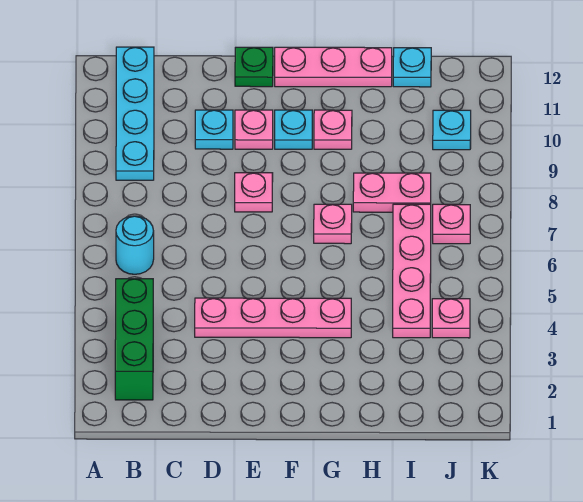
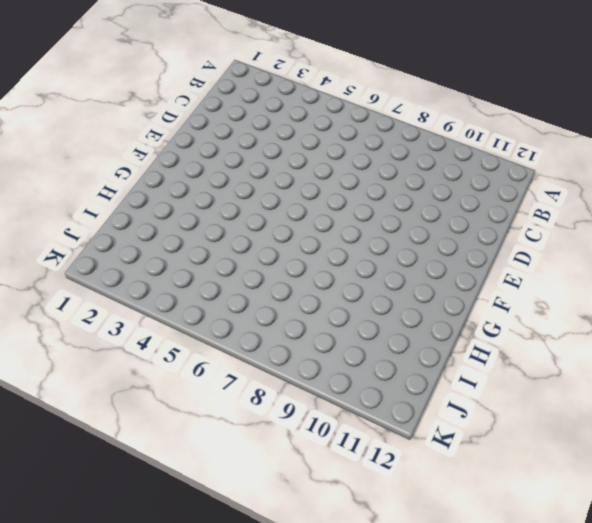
none -> green brick B2:B4 level 1
none -> cyan round brick B6 level 1
none -> cyan plate B9:B12 level 1

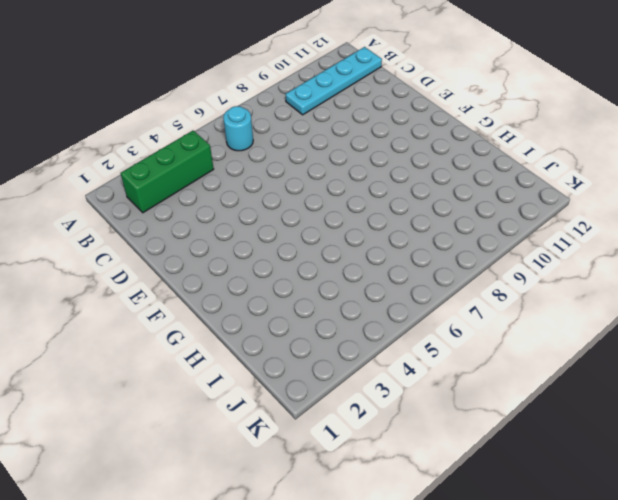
none -> pink plate D4:G4 level 1
none -> cyan plate D10 level 1
none -> pink plate E8 level 1

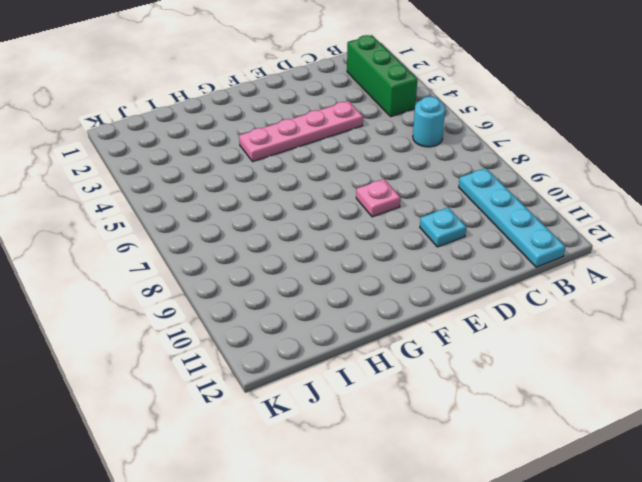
none -> pink plate E10 level 1
none -> green plate E12 level 1
none -> cyan plate F10 level 1

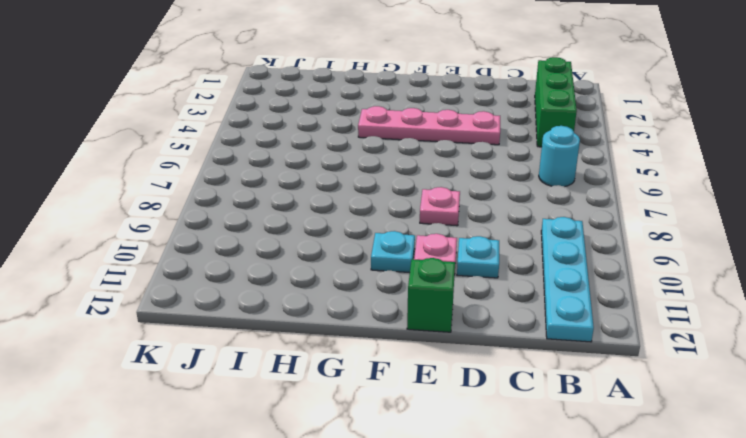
green brick E12 level 1 -> green plate E12 level 1
none -> pink plate F12:H12 level 1
none -> pink plate G7 level 1
none -> pink plate G10 level 1

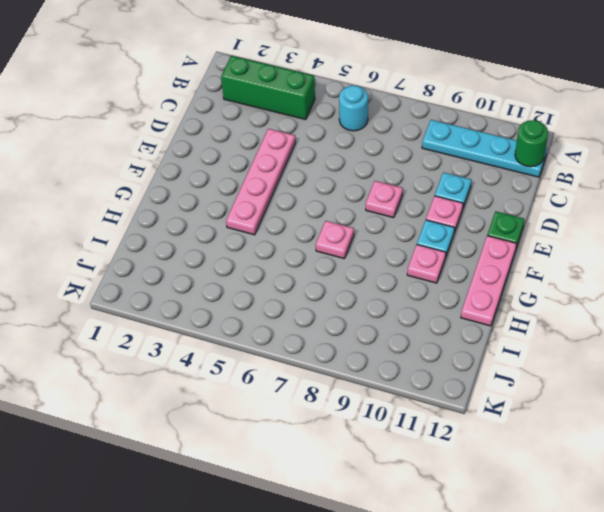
green round brick B12 level 2 -> none
none -> pink plate H8:I8 level 1
none -> pink plate I4:I7 level 1
none -> cyan plate I12 level 1

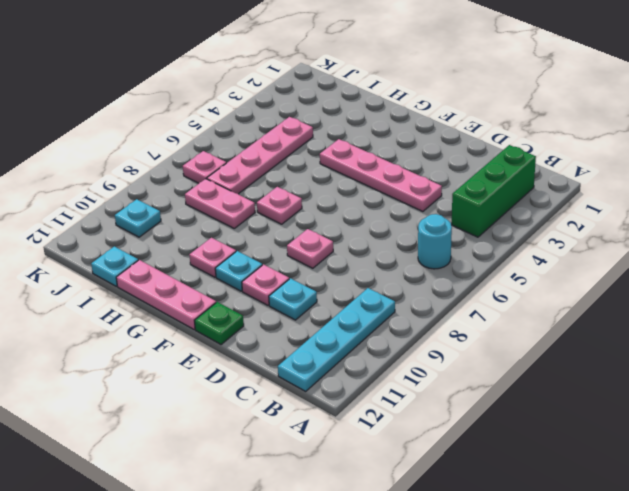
none -> pink plate J4 level 1

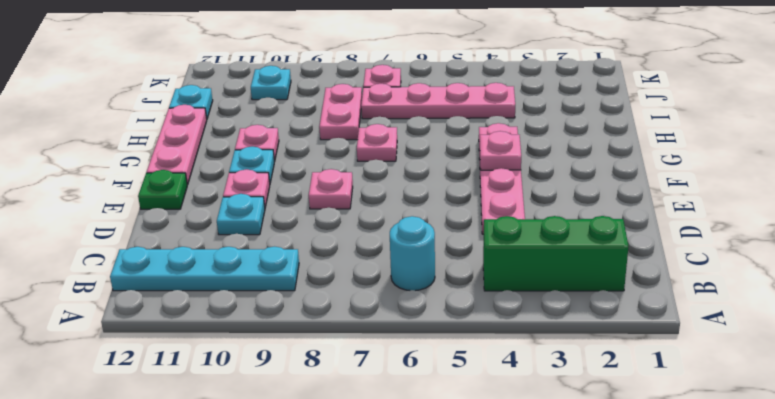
pink plate F4 level 2 -> pink plate J4 level 1

